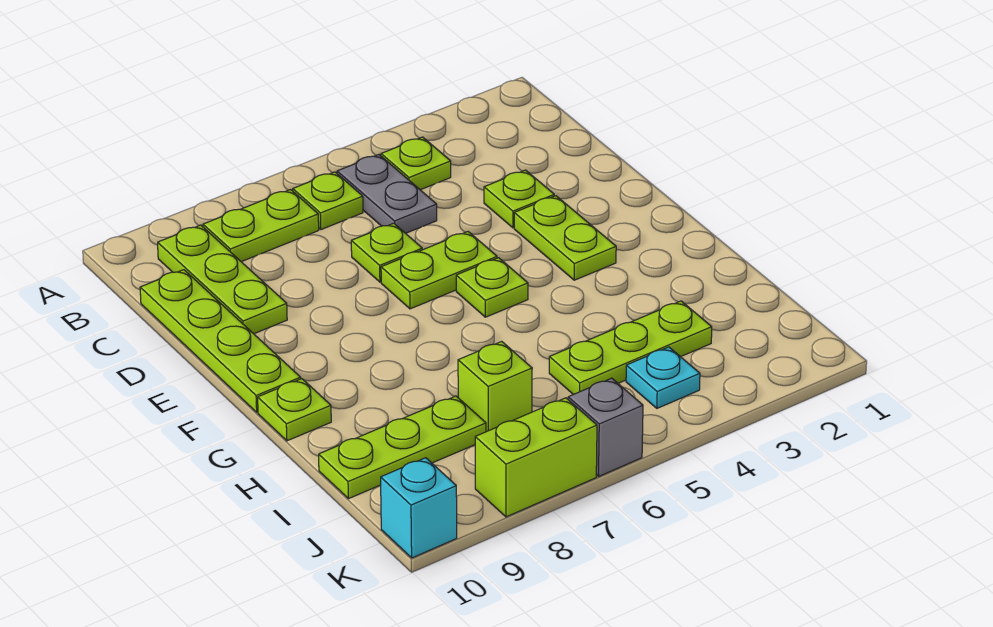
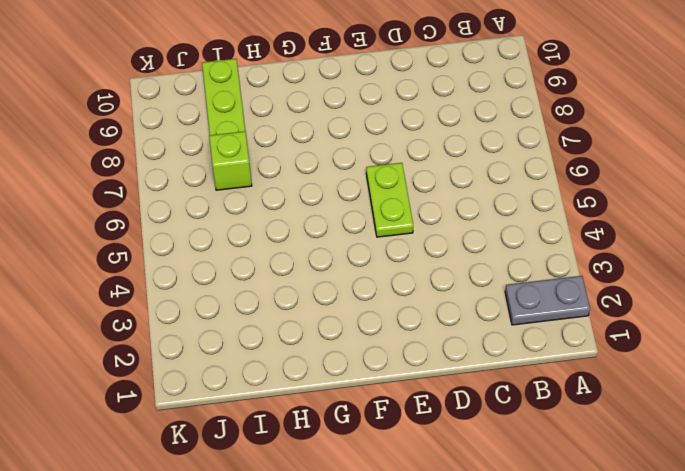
grey plate A2:B2 level 1 -> grey plate B5:C5 level 1
none -> lime plate B4 level 1
none -> lime plate B6 level 1
none -> lime plate B7:B8 level 1

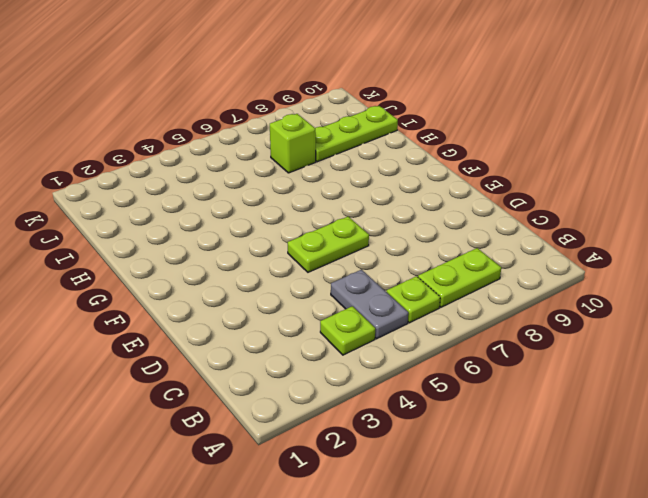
none -> lime plate B9:D9 level 1
none -> lime plate C10:F10 level 1
none -> lime plate D3 level 1

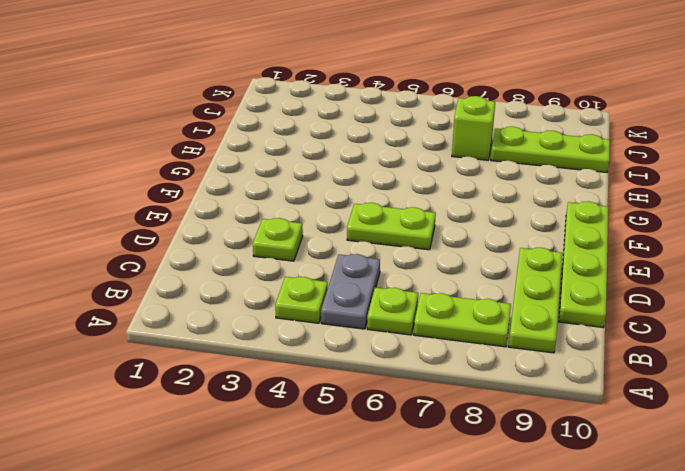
none -> lime plate D6 level 1
none -> lime plate E3:F3 level 1
none -> lime plate F5 level 1

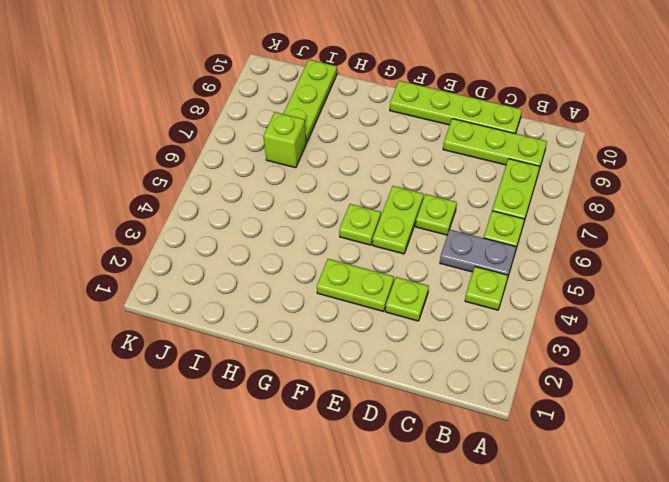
none -> lime plate G10 level 1
none -> lime plate I3:I5 level 1
none -> cyan plate J4 level 1

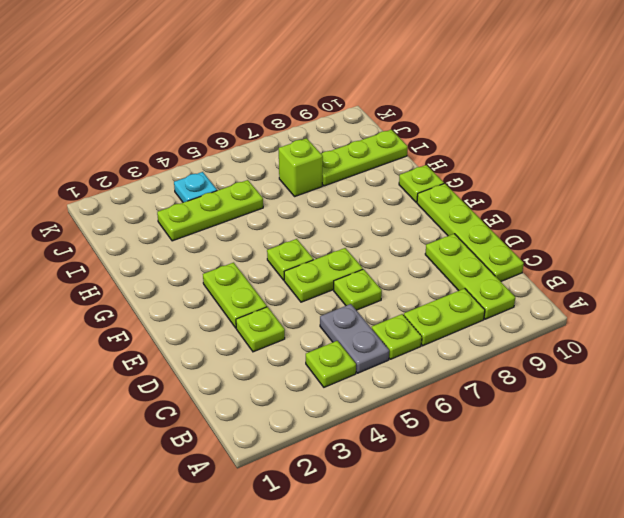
none -> grey brick K6 level 1
none -> lime brick K7:K8 level 1
none -> cyan brick K10 level 1

